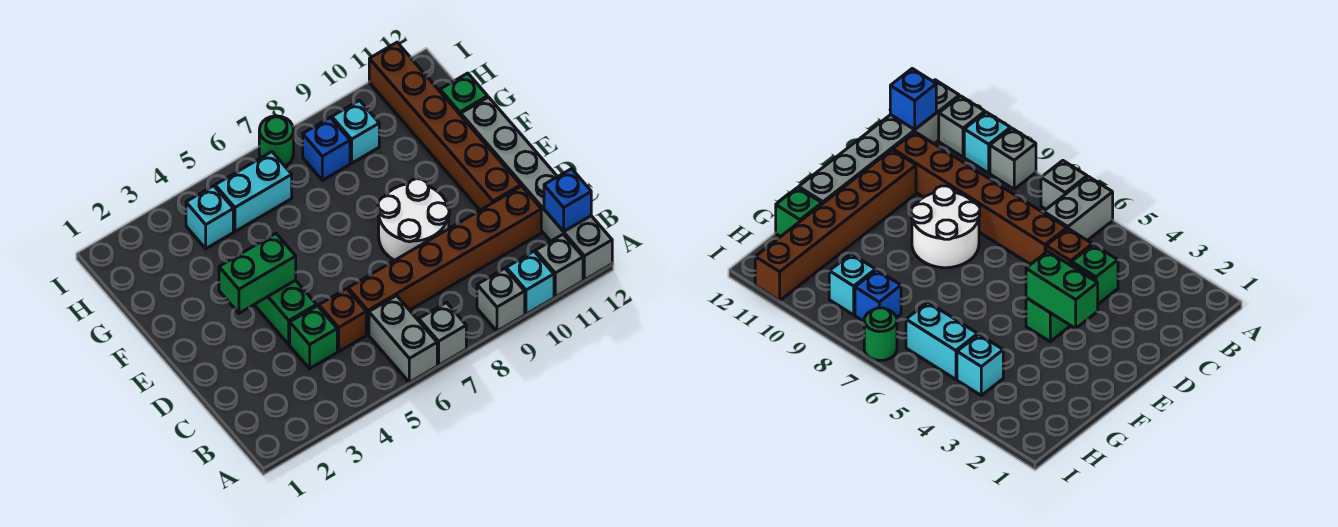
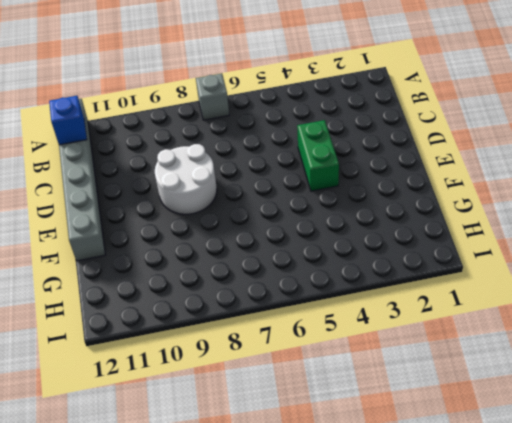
none -> grey brick A6:B6 level 1
none -> grey brick A9 level 1
none -> cyan brick A10 level 1

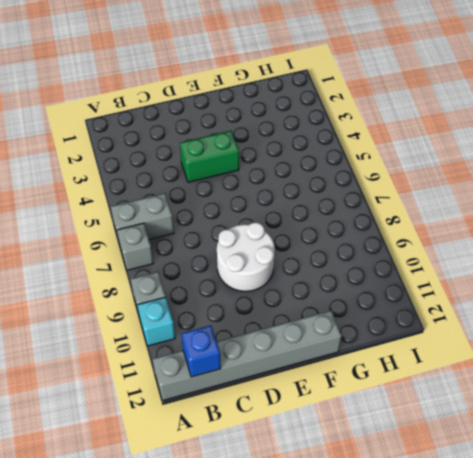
none -> grey brick A11 level 1
none -> green brick C4 level 1
none -> brown brick C5 level 1

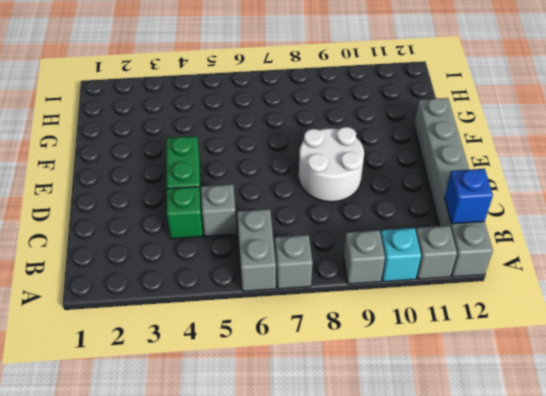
grey brick C5 level 1 -> brown brick C5 level 1
none -> brown brick C6:C11 level 1
none -> brown brick D11:I11 level 1
none -> green brick G12 level 1

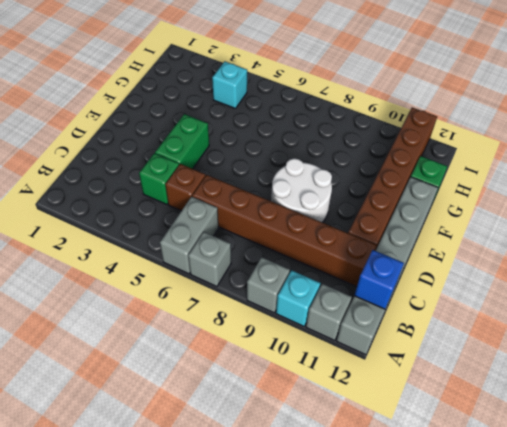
none -> cyan brick H5:H6 level 1
none -> blue brick H8 level 1
none -> cyan brick H9 level 1

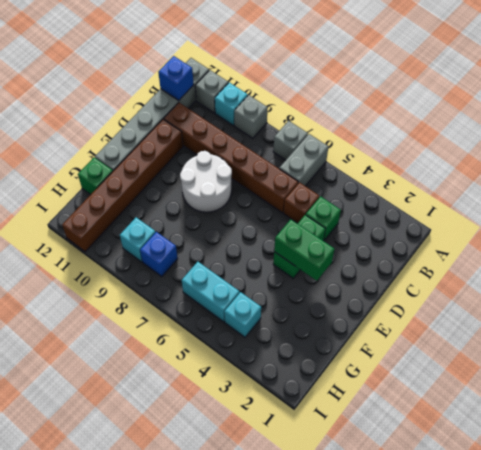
none -> green round brick I7 level 1

